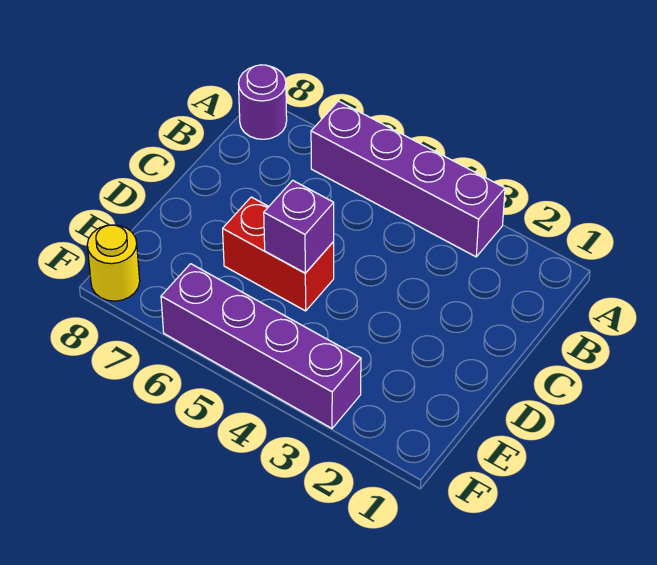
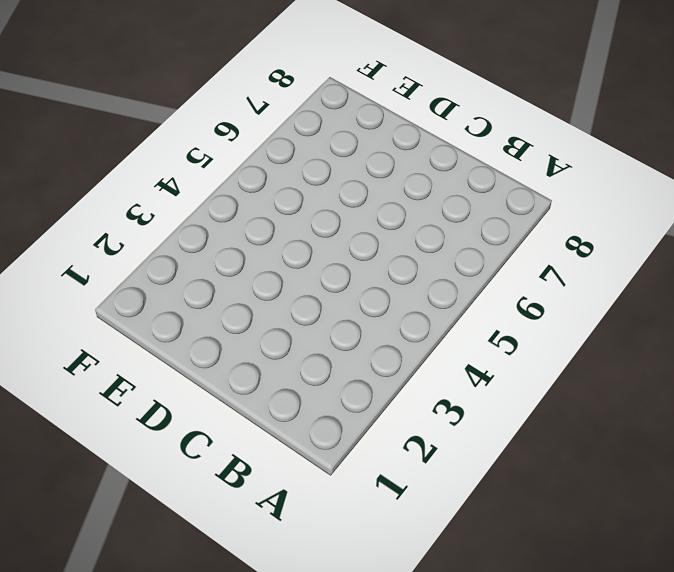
none -> purple brick A3:A6 level 1
none -> purple round brick A8 level 1

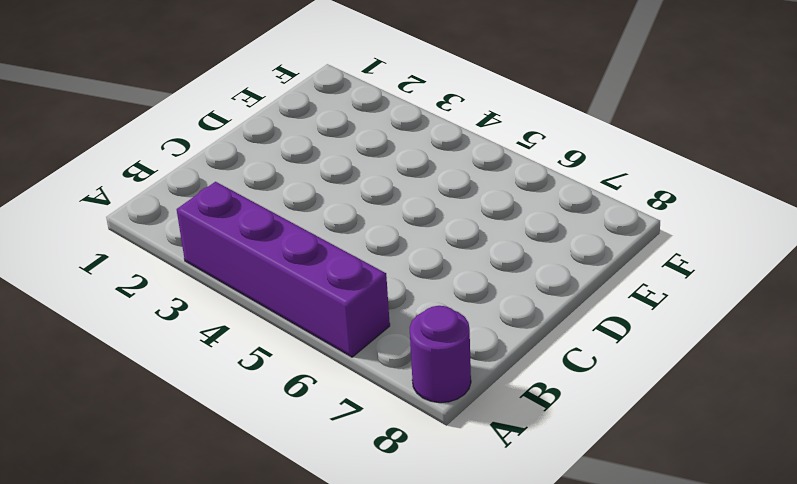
none -> red brick D5:D6 level 1
none -> purple brick F3:F6 level 1

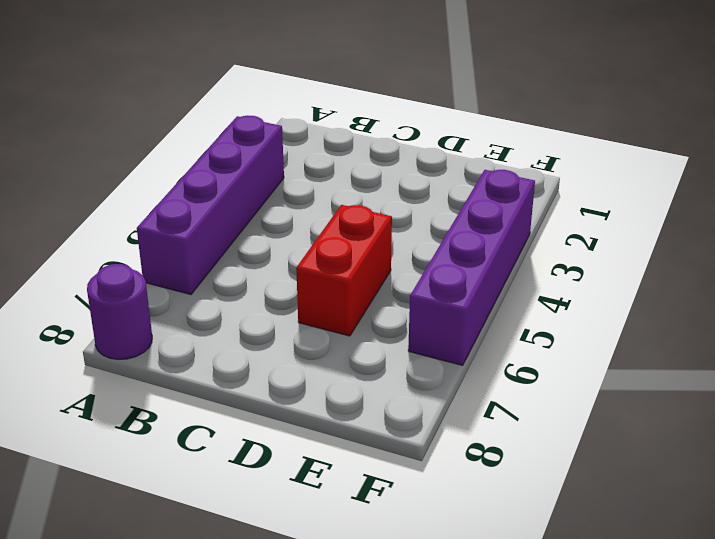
none -> yellow round brick F8 level 1
none -> purple brick D5 level 2

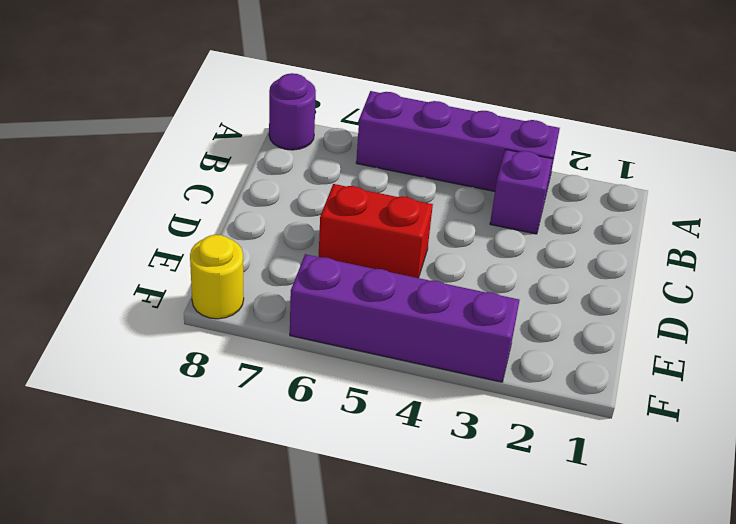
purple brick B3 level 1 -> purple brick D5 level 2

